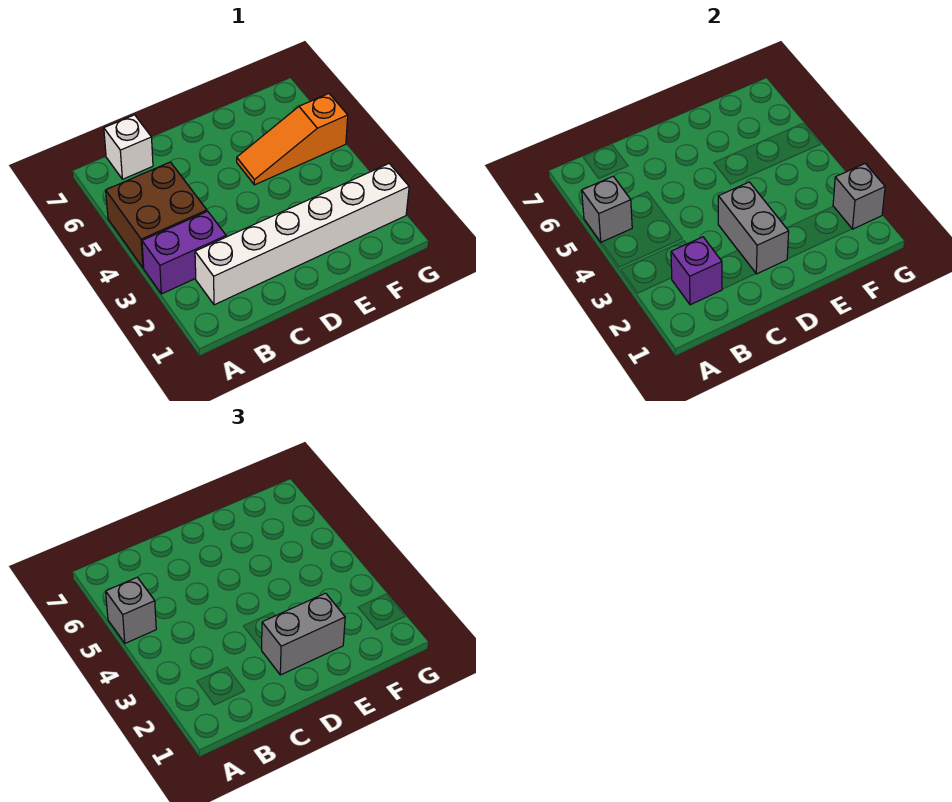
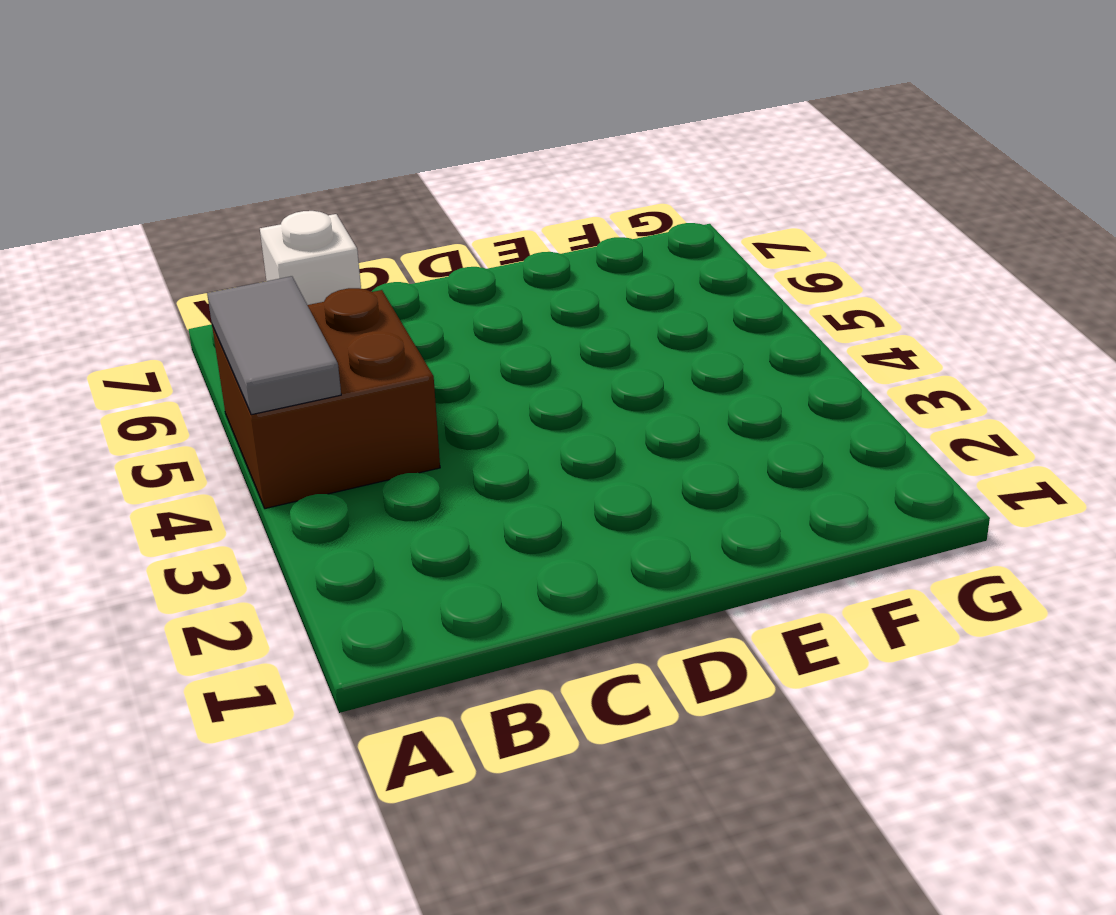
grey tile A4:A5 level 2 -> grey brick A5 level 2
none -> purple brick A3:B3 level 1
none -> white brick B2:G2 level 1

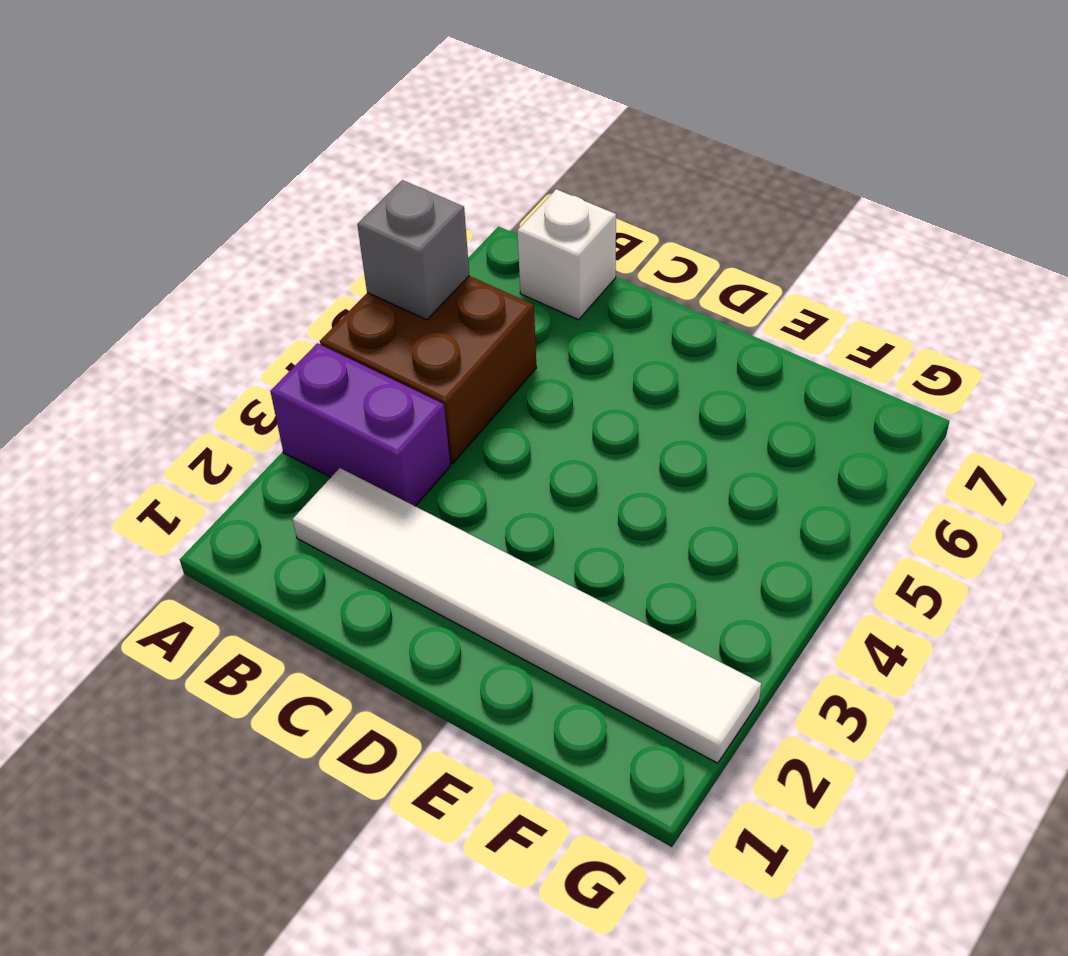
white tile B2:G2 level 1 -> white brick B2:G2 level 1
none -> orange slope E5:G5 level 1 top G
none -> purple brick B2 level 2

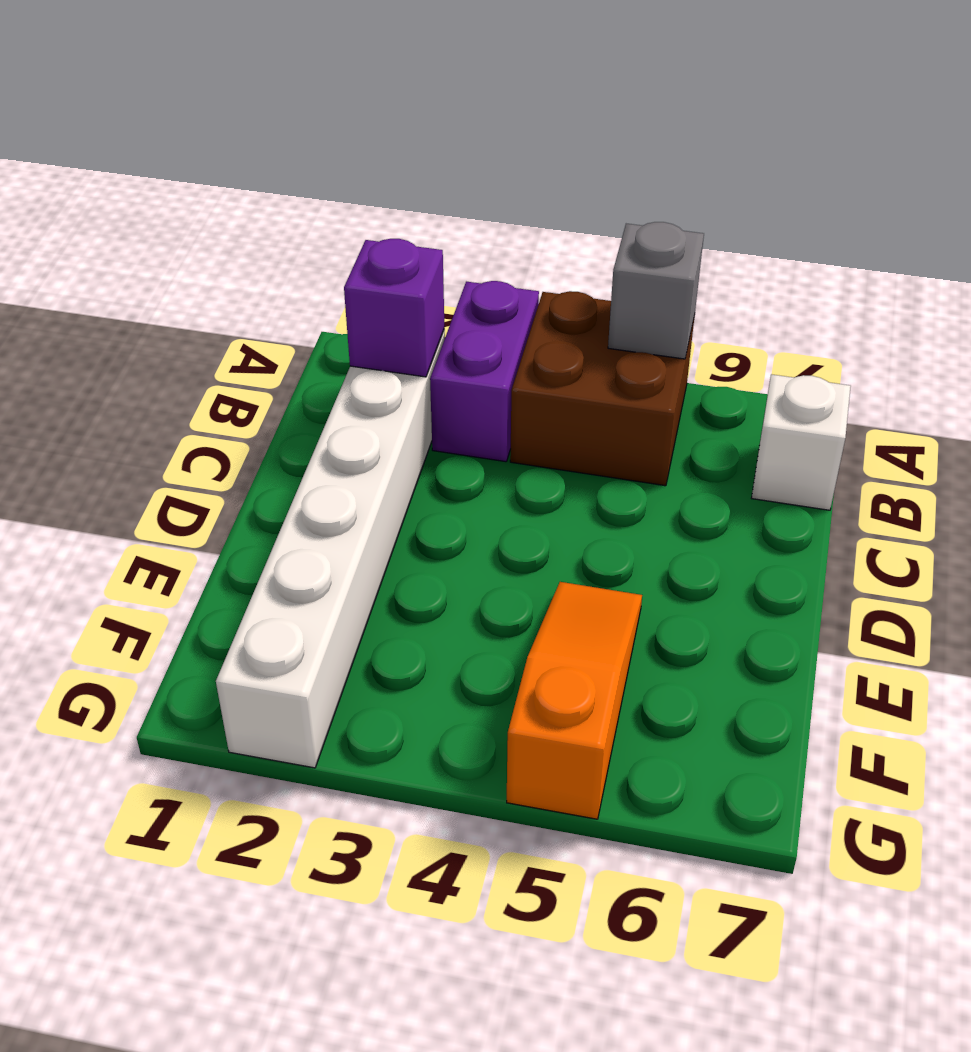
none -> grey brick D2:D3 level 2
none -> grey brick G2 level 2

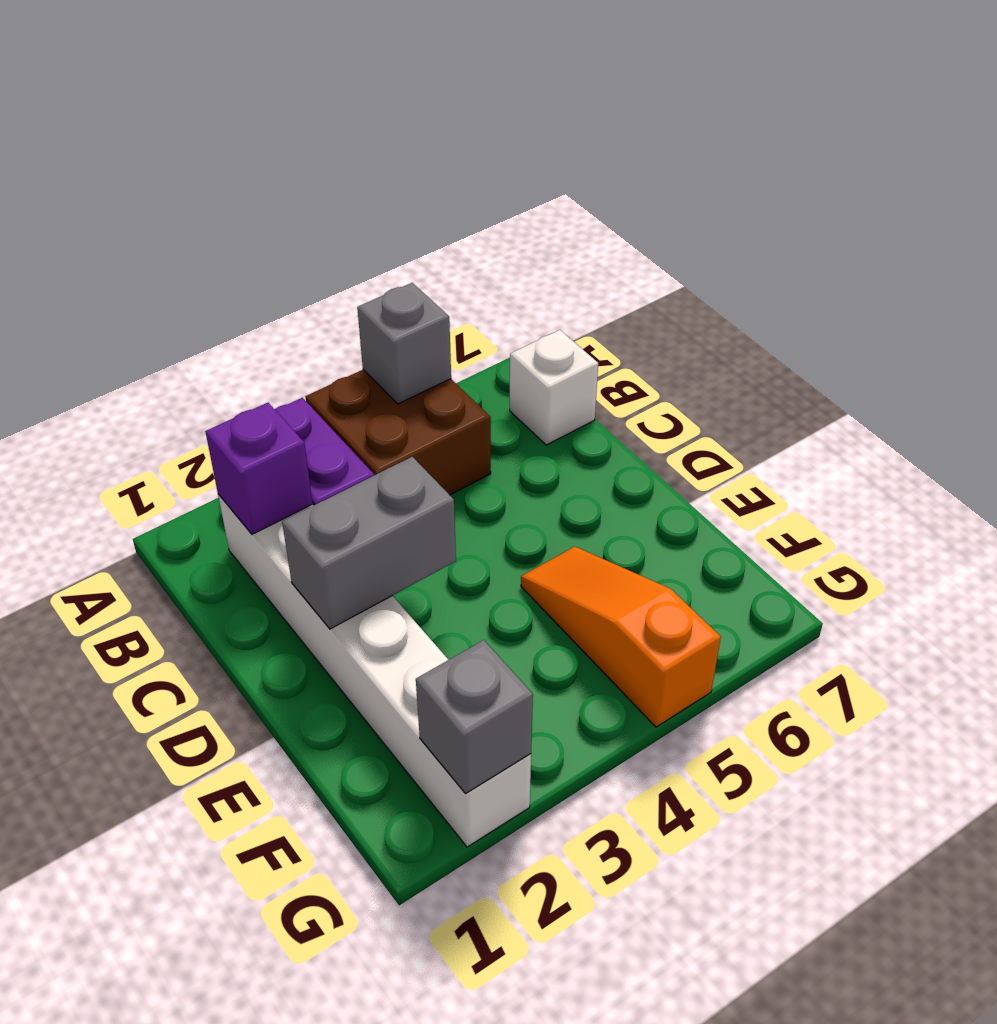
none -> grey brick A5 level 3
none -> grey brick D2:E2 level 3

